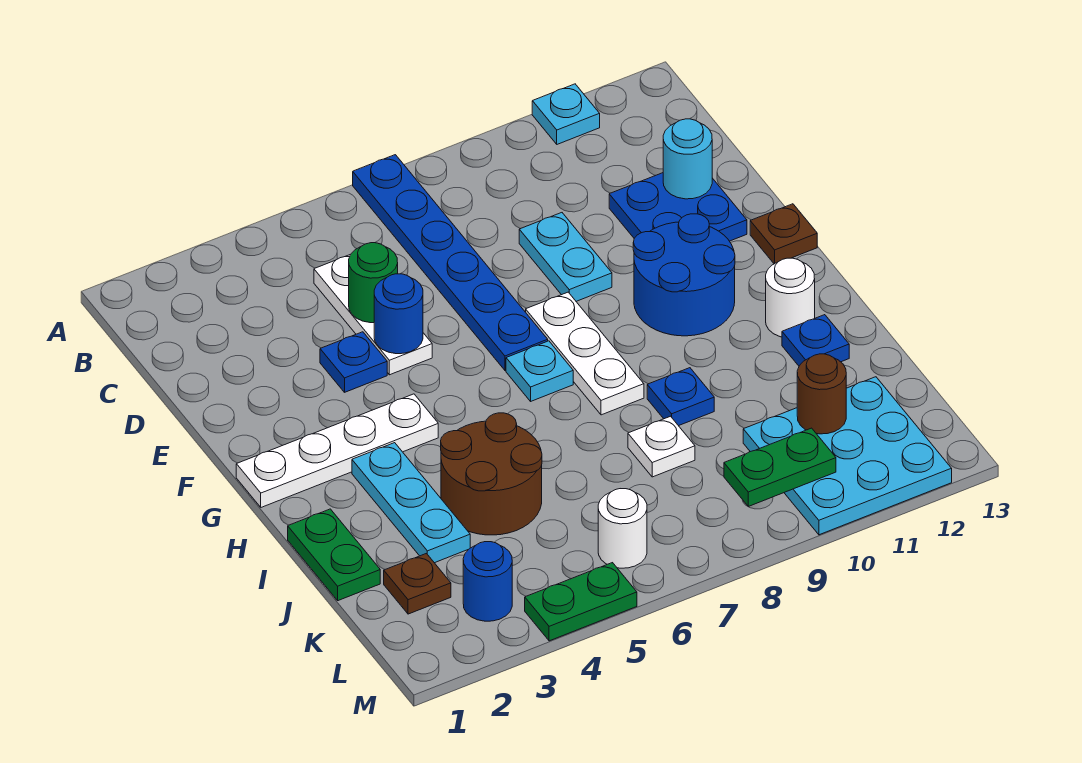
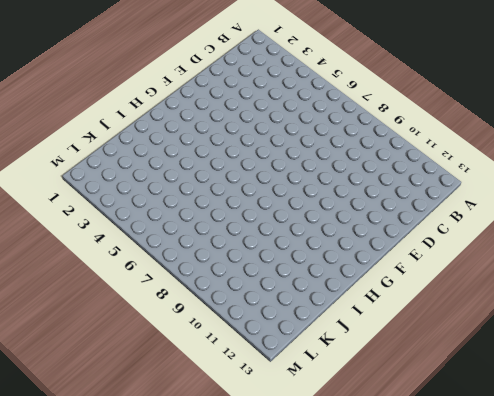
none -> blue plate A7:F7 level 1
none -> cyan plate A11 level 1
none -> white plate C5:E5 level 1

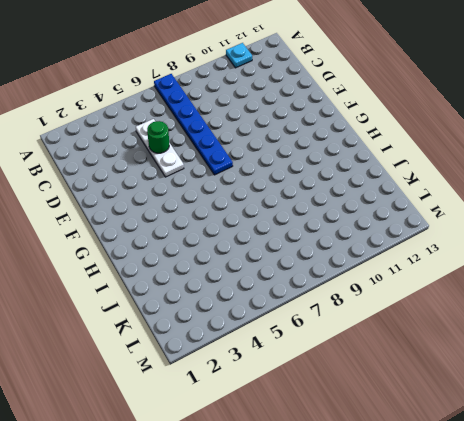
none -> cyan plate D9:E9 level 1
none -> blue plate D11:E12 level 1
none -> blue plate E4 level 1

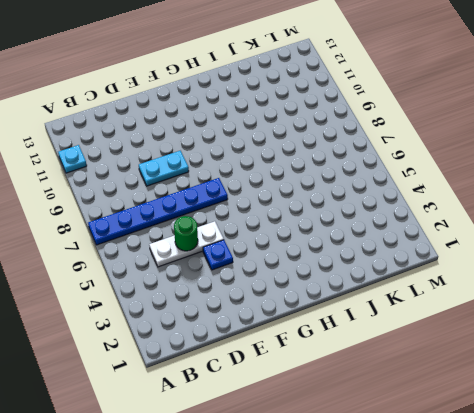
none -> blue plate D11:E12 level 1
none -> white plate F8:H8 level 1
none -> blue round brick F10:G11 level 1

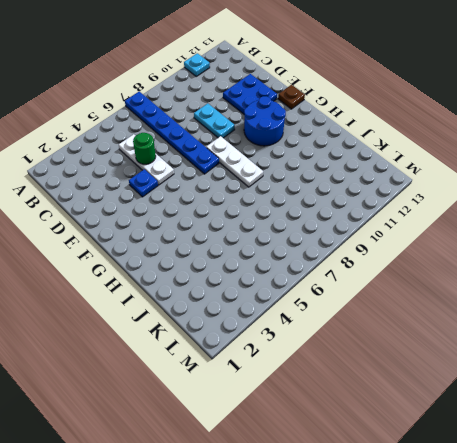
none -> white plate G1:G4 level 1
none -> cyan plate G7 level 1
none -> cyan plate H3:J3 level 1

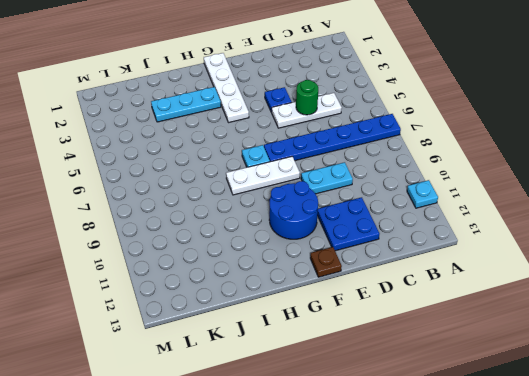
none -> white round brick H12 level 1
none -> green plate I1:J1 level 1
none -> brown round brick I4:J5 level 1

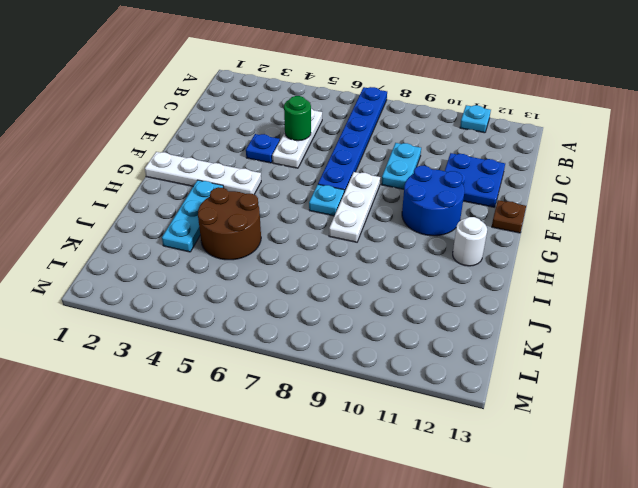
none -> green plate I1:J1 level 1
none -> blue plate I9 level 1
none -> blue plate I12 level 1

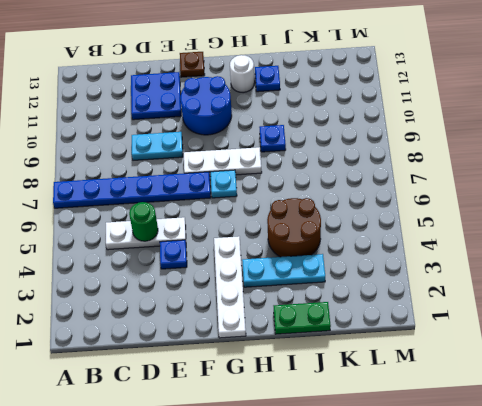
none -> cyan plate A11 level 1
none -> white plate J8 level 1
none -> brown plate K2 level 1

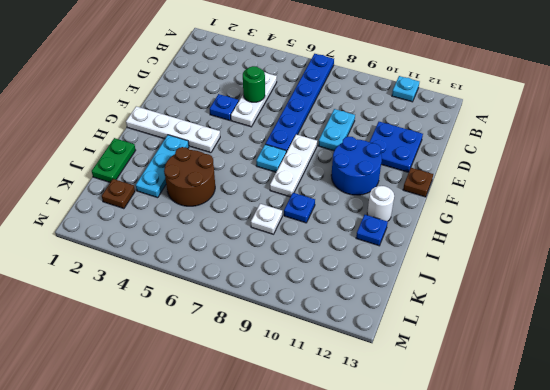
none -> cyan plate K10:M12 level 1
none -> blue round brick L3 level 1
none -> white round brick L6 level 1

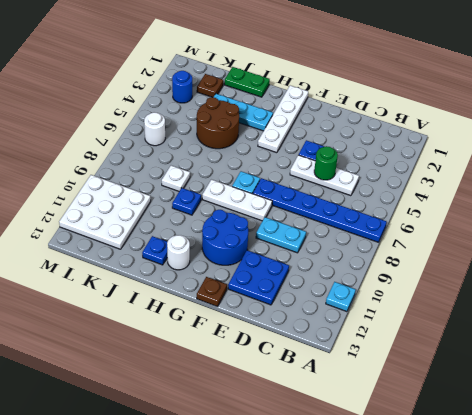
white plate K10:M12 level 1 -> cyan plate K10:M12 level 1
none -> green plate M4:M5 level 1
none -> cyan round brick D12 level 2
none -> blue round brick E5 level 2

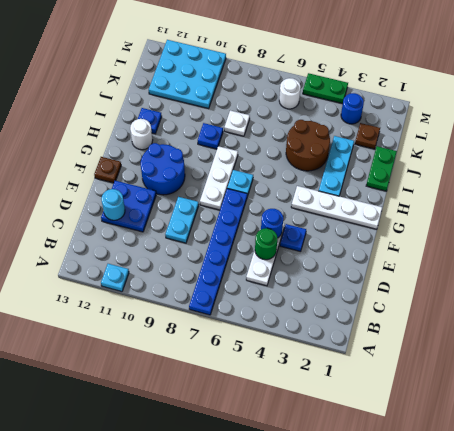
none -> brown round brick K11 level 2
none -> green plate L9:L10 level 2

